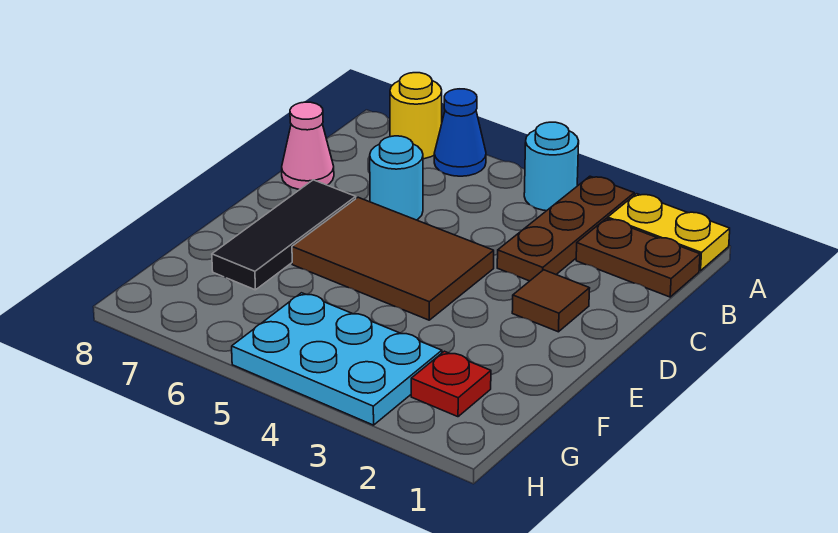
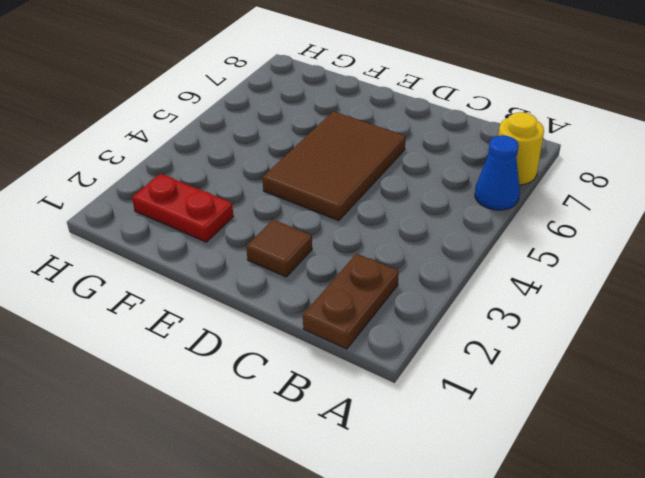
red plate F2:G2 level 1 -> red plate G2 level 1
none -> yellow plate A1:A2 level 1
none -> brown plate A3:C3 level 1
none -> cyan round brick A4 level 1

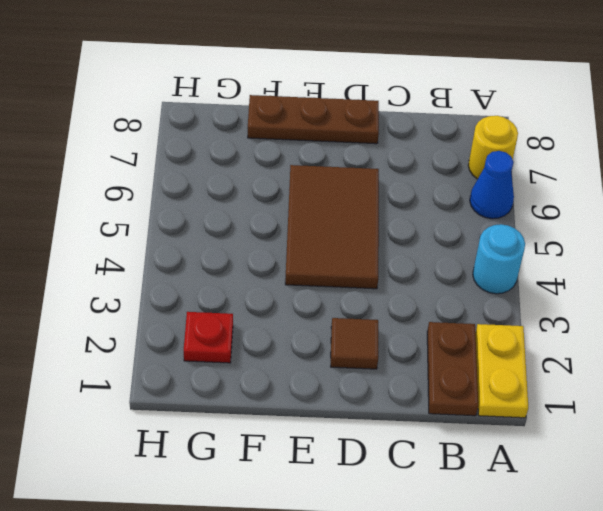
brown plate D8:F8 level 1 -> brown plate A3:C3 level 1
none -> cyan round brick C6 level 1
none -> pink cone C8 level 1
none -> black tile D7:F7 level 1

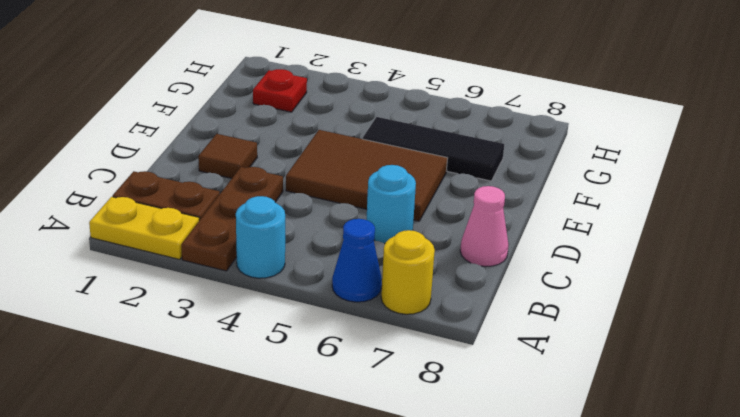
black tile F5:F7 level 1 -> black tile D7:F7 level 1
none -> cyan plate G3:H5 level 1

